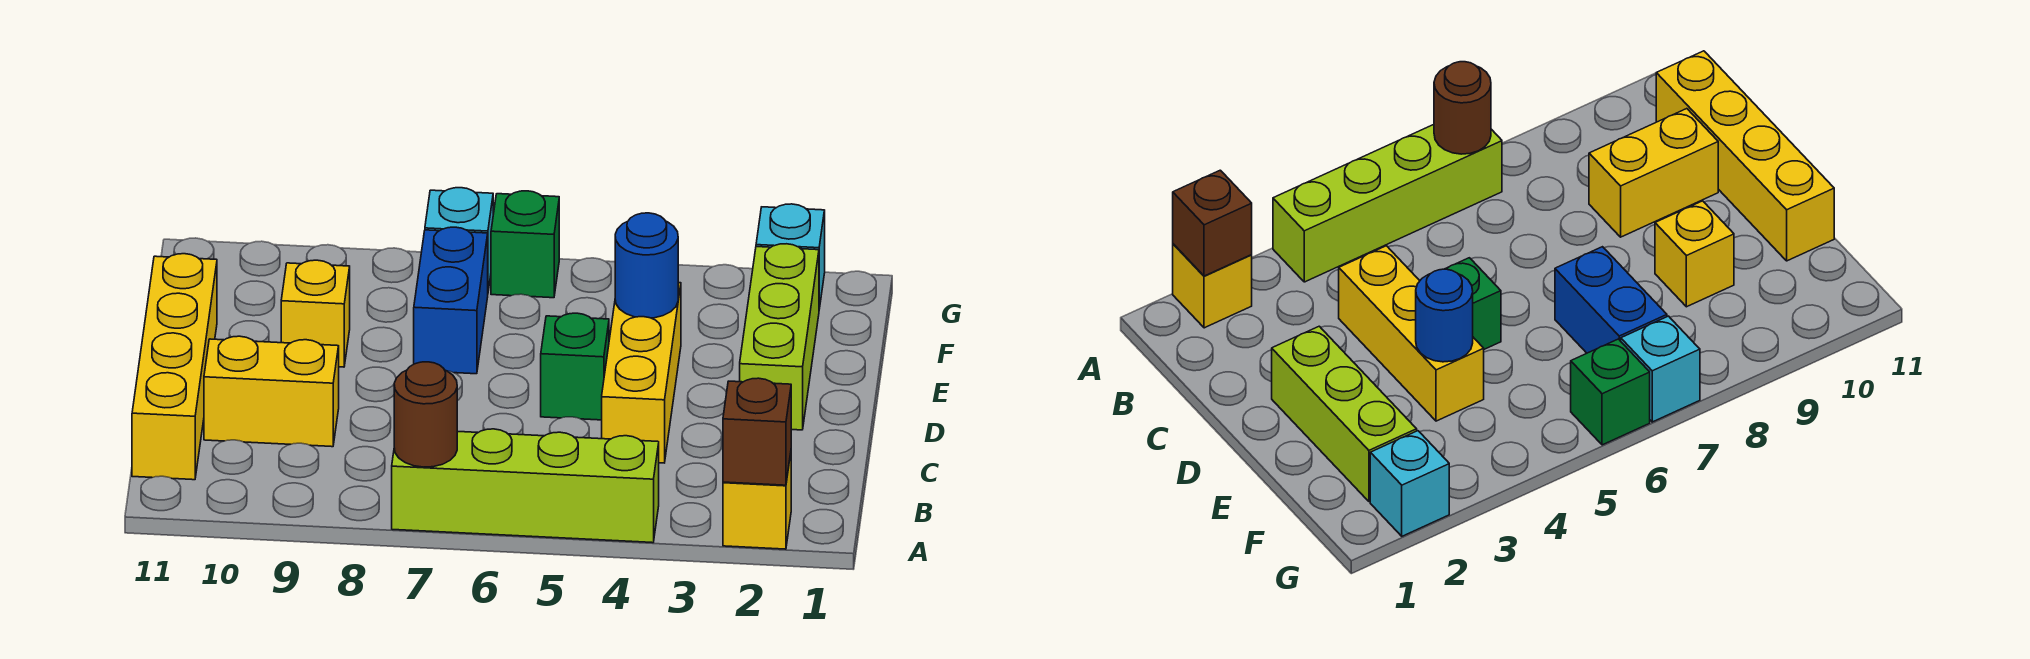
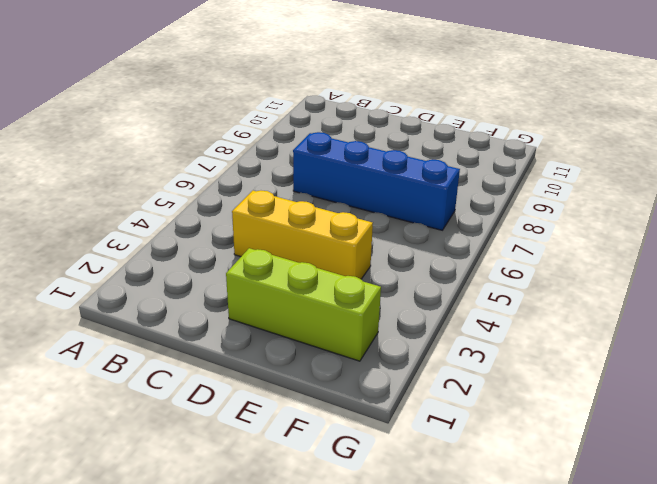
blue brick C7:F7 level 1 -> blue brick E7:F7 level 1
none -> yellow brick A2 level 1
none -> lime brick A4:A7 level 1
none -> yellow brick B11:E11 level 1

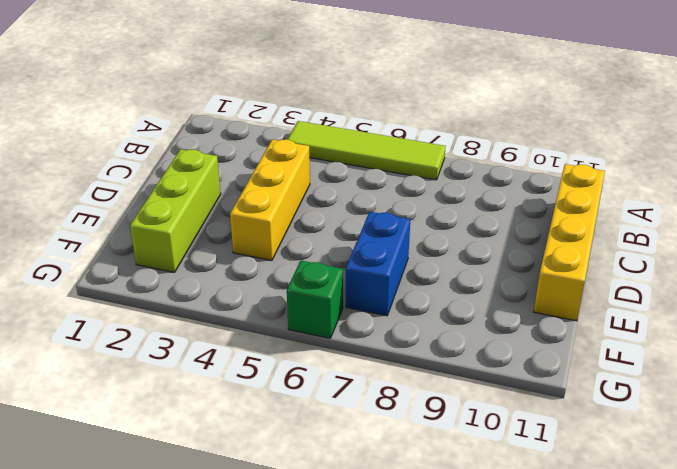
lime tile A4:A7 level 1 -> lime brick A4:A7 level 1
none -> yellow brick A2 level 1
none -> yellow brick C9:C10 level 1
none -> green brick D5 level 1

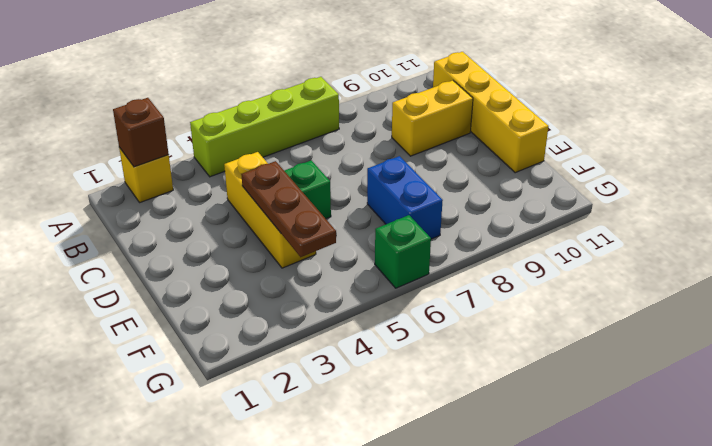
brown plate D4:F4 level 2 -> blue round brick E4 level 2
none -> lime brick D2:F2 level 1
none -> yellow brick E9 level 1
none -> cyan brick G2 level 1

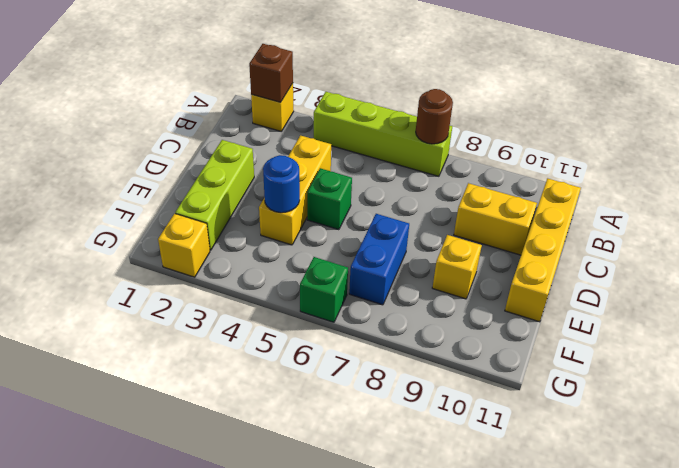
yellow brick G2 level 1 -> cyan brick G2 level 1
none -> cyan brick G7 level 1

